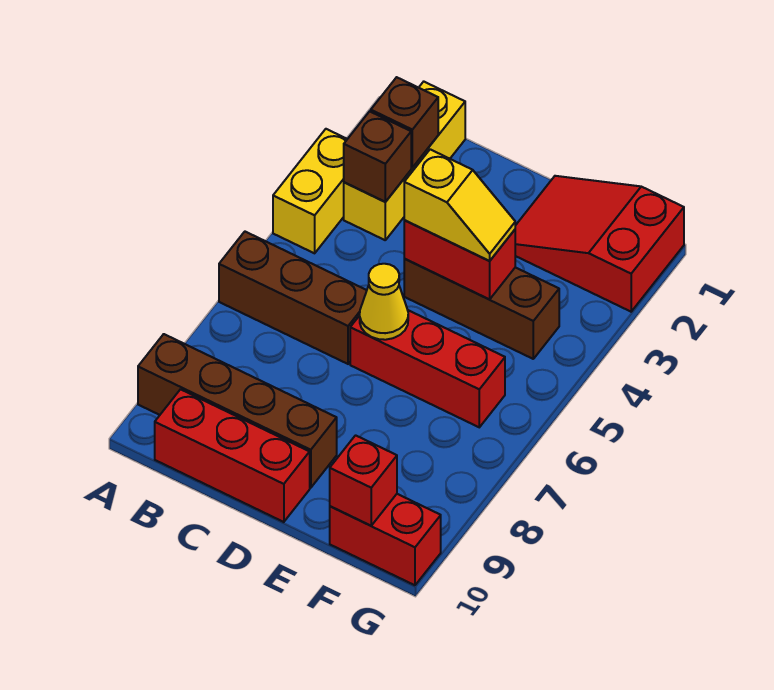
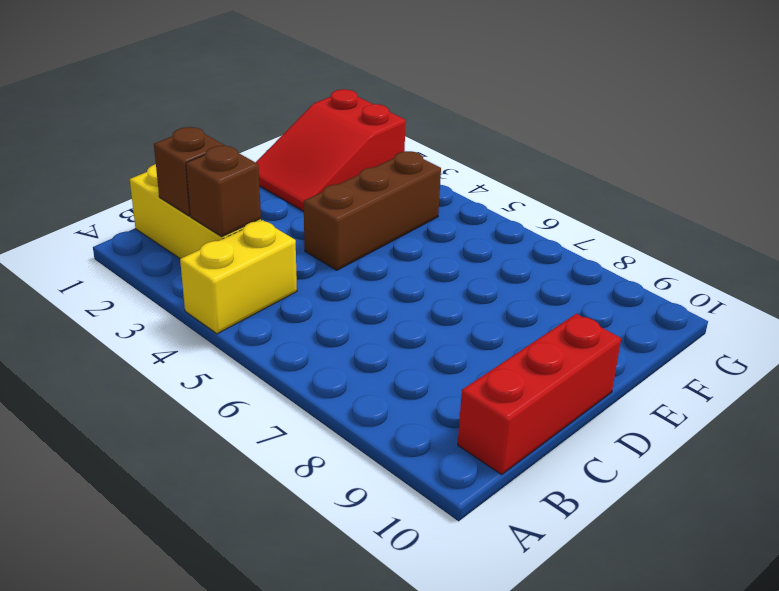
yellow brick A4:B4 level 1 -> yellow brick A3:A4 level 1
none -> brown brick A6:C6 level 1
none -> brown brick A9:D9 level 1
none -> red brick D6:F6 level 1

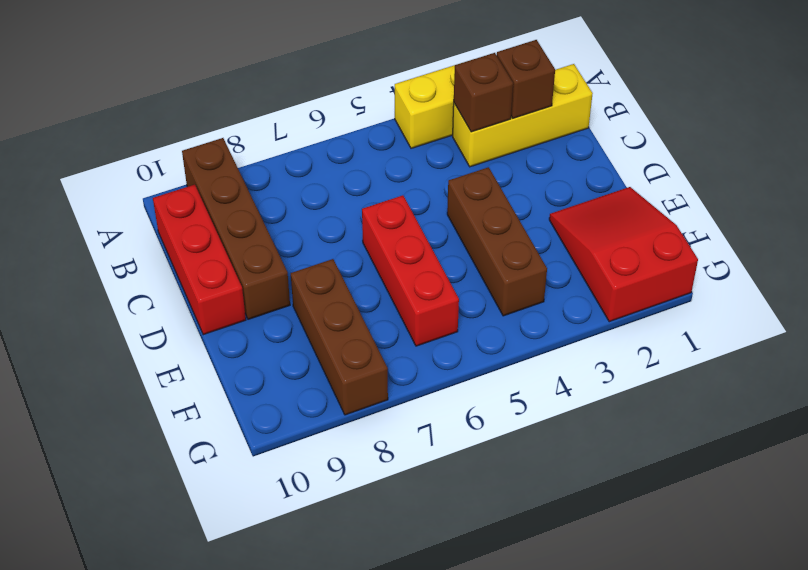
brown brick E8:G8 level 1 -> brown brick A6:C6 level 1
none -> red brick F10:G10 level 1
none -> red brick D4:E4 level 2
none -> yellow cone D6 level 2

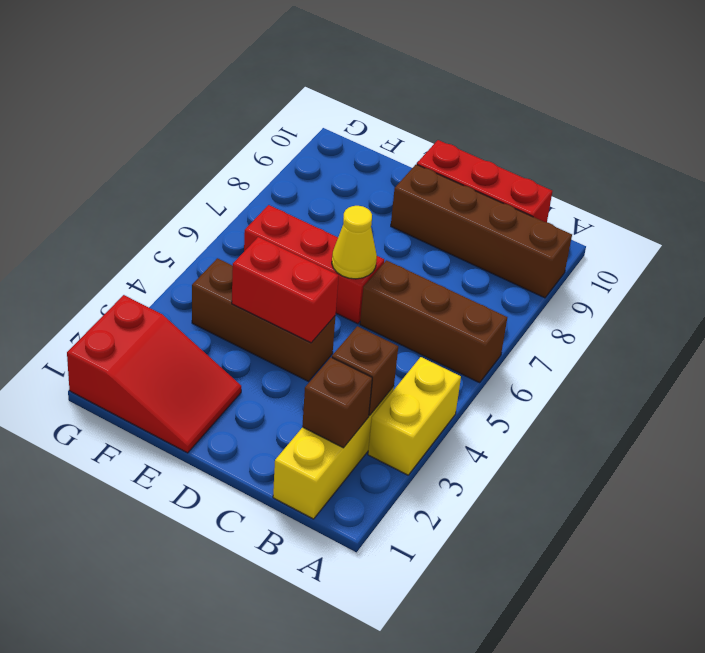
none -> red brick F10:G10 level 1
none -> red brick F10 level 2
none -> yellow slope D4:E4 level 3 top D

